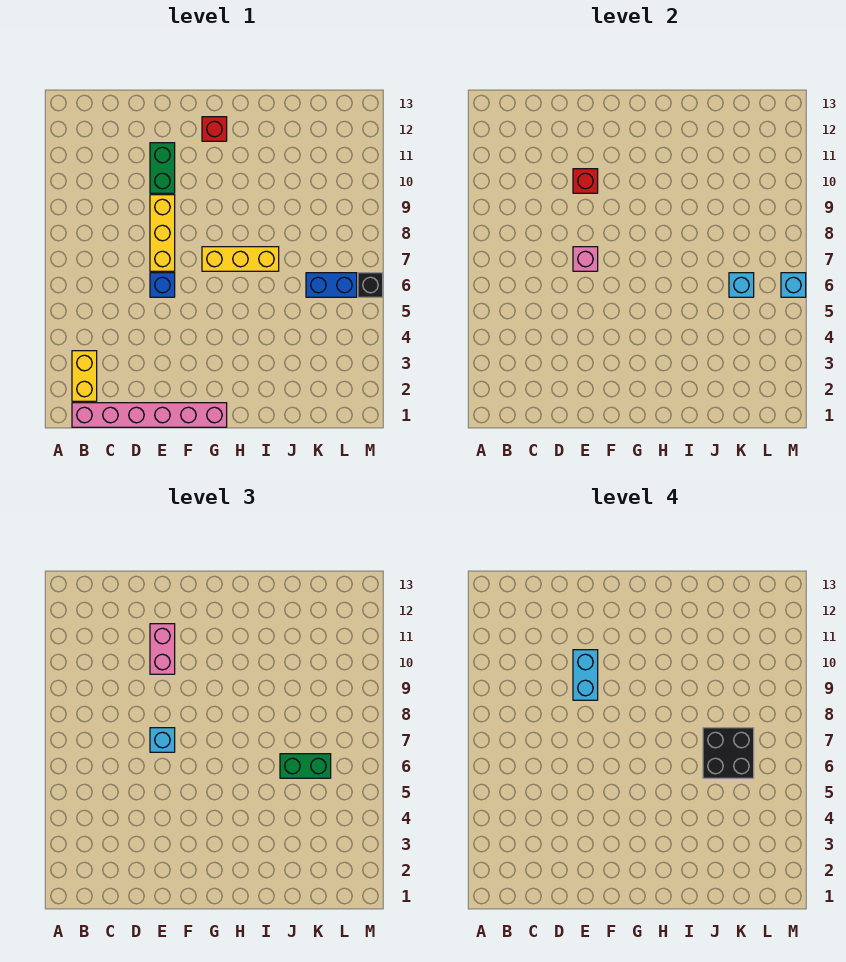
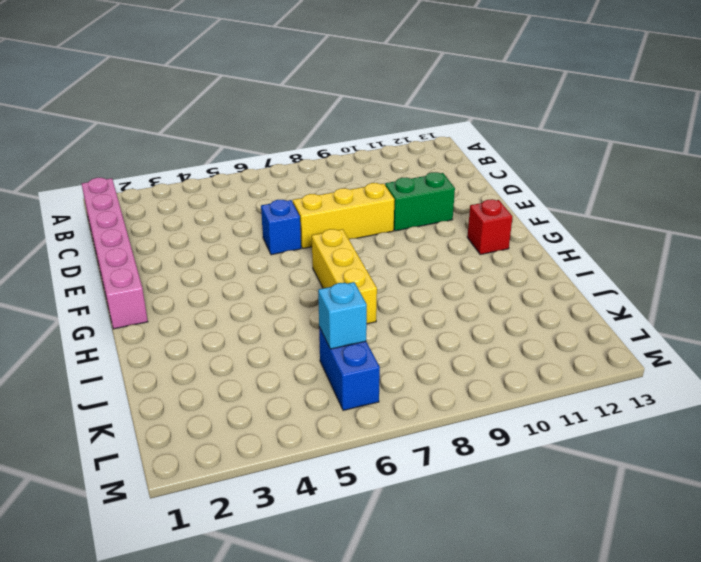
none -> yellow brick B2:B3 level 1
none -> black brick M6 level 1
none -> pink brick E7 level 2

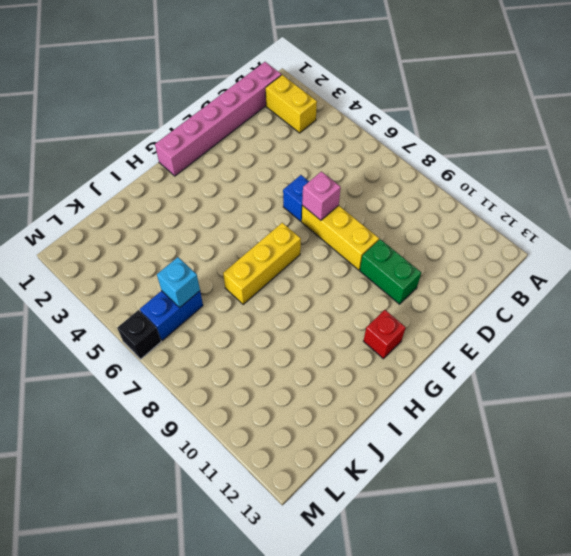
none -> red brick E10 level 2
none -> cyan brick M6 level 2
none -> cyan brick E7 level 3

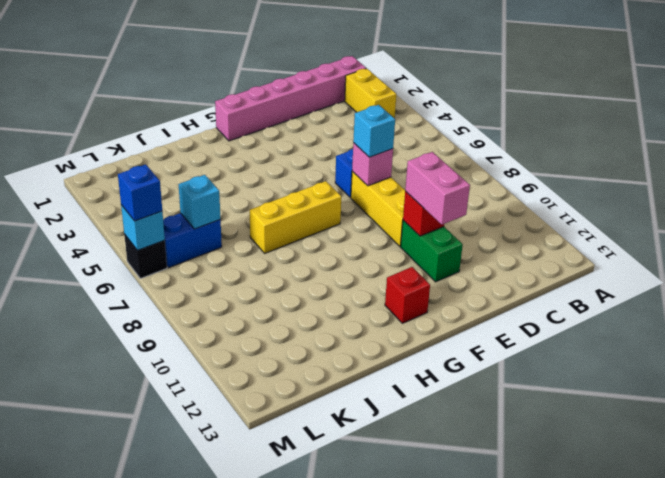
blue brick M6 level 3 -> none
none -> green brick J6:K6 level 3
none -> cyan brick E9:E10 level 4
none -> black brick J6:K7 level 4

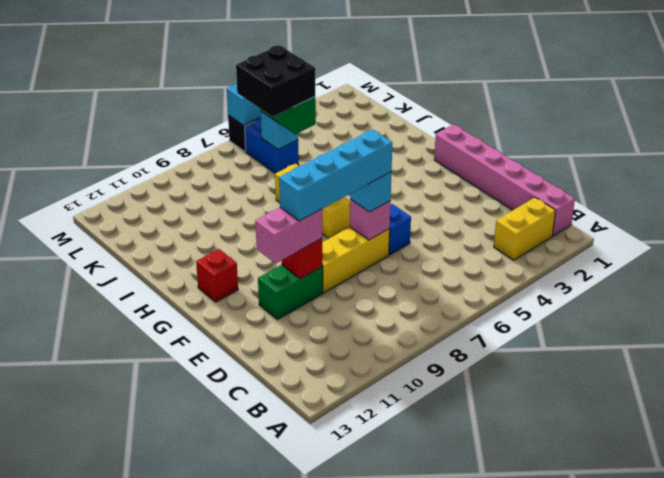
cyan brick E7:E10 level 4 -> cyan brick E9:E10 level 4

